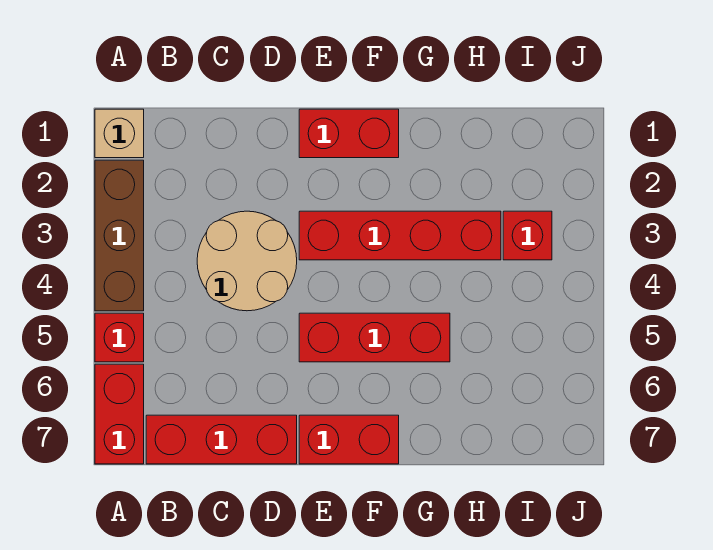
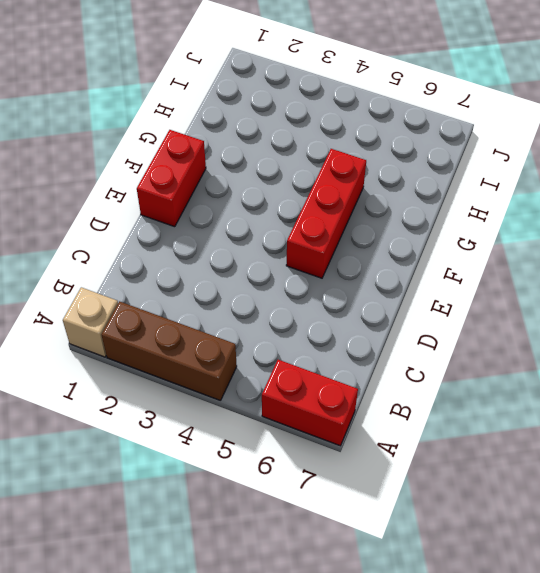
none -> red brick A5 level 1
none -> red brick B7:D7 level 1

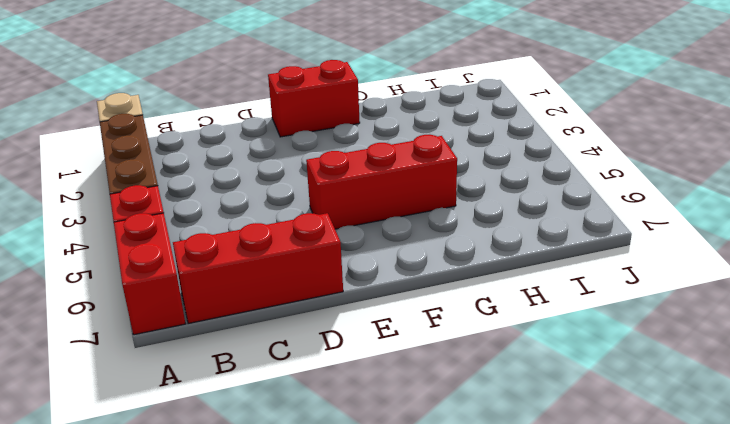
none -> tan round brick C3:D4 level 1
none -> red brick E3:H3 level 1

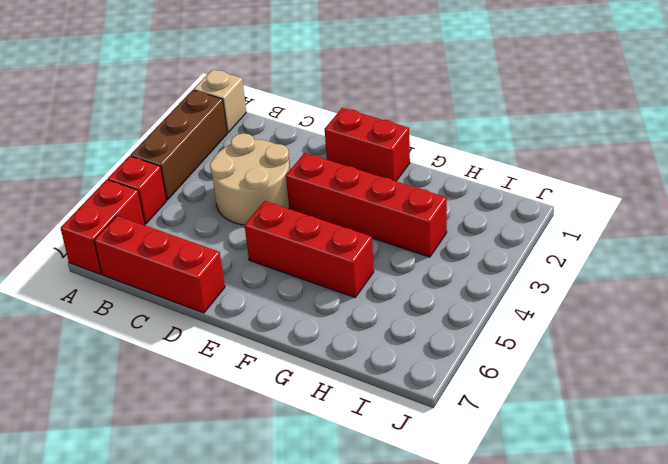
none -> red brick E7:F7 level 1
none -> red brick I3 level 1

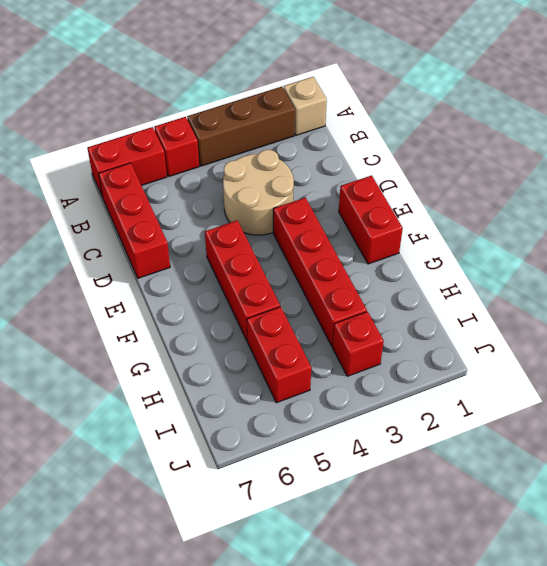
red brick H5:I5 level 1 -> red brick E7:F7 level 1

